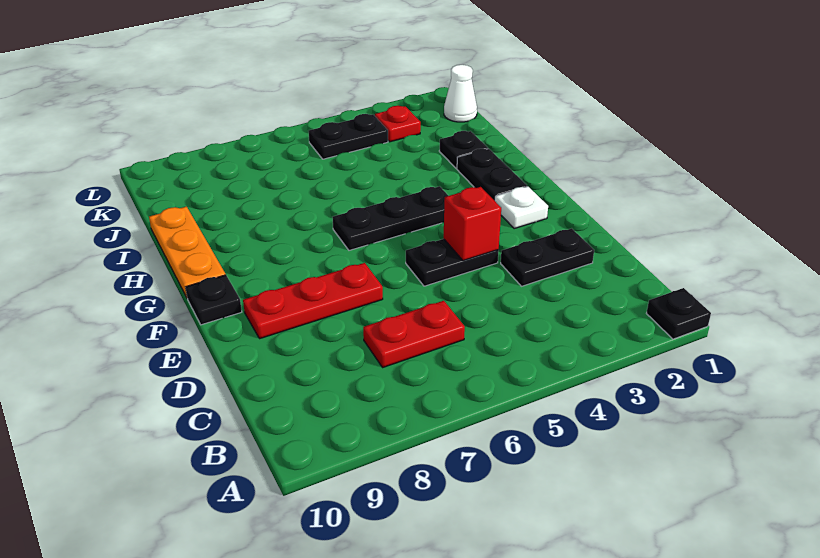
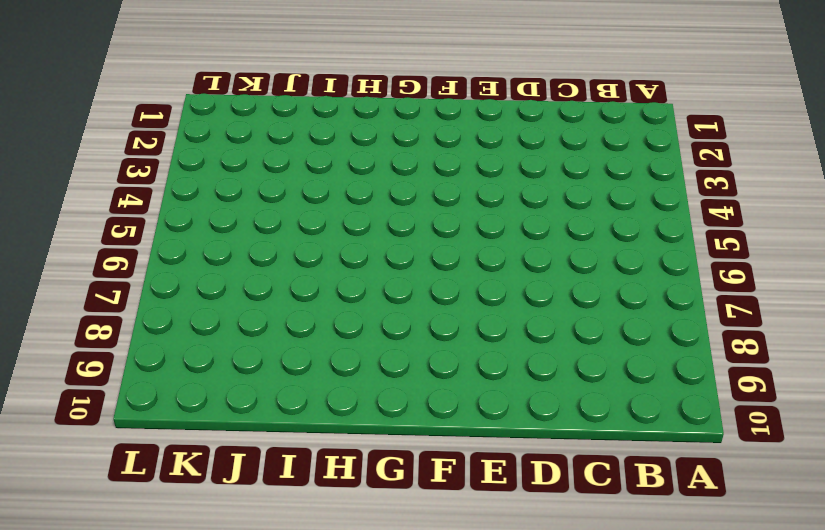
none -> black plate A1 level 1
none -> red plate C6:C7 level 1
none -> black plate D2:D3 level 1

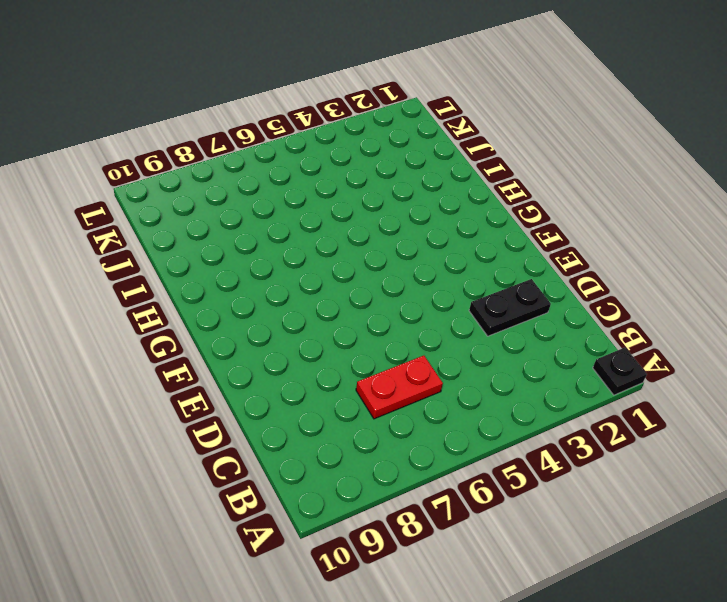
none -> black plate E4:E5 level 1
none -> red plate E7:E9 level 1
none -> white plate F2 level 1

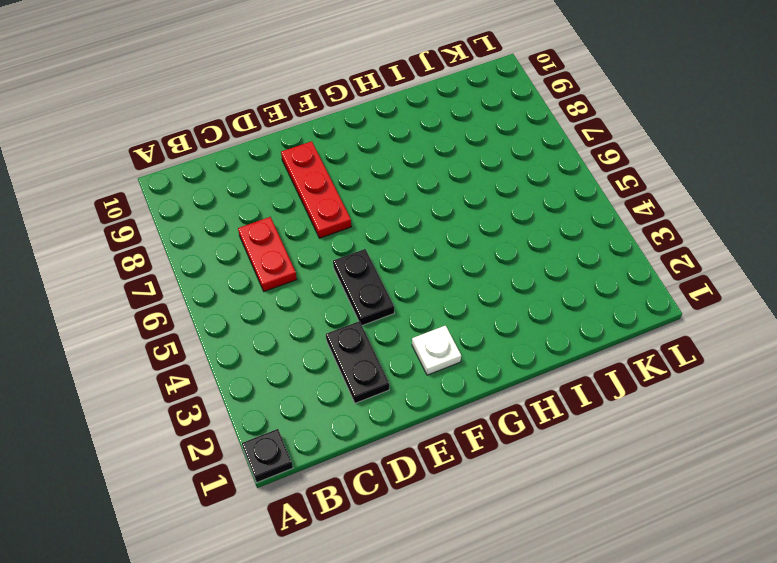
none -> black plate F10 level 1
none -> black plate G2:H2 level 1
none -> black plate G4:G6 level 1

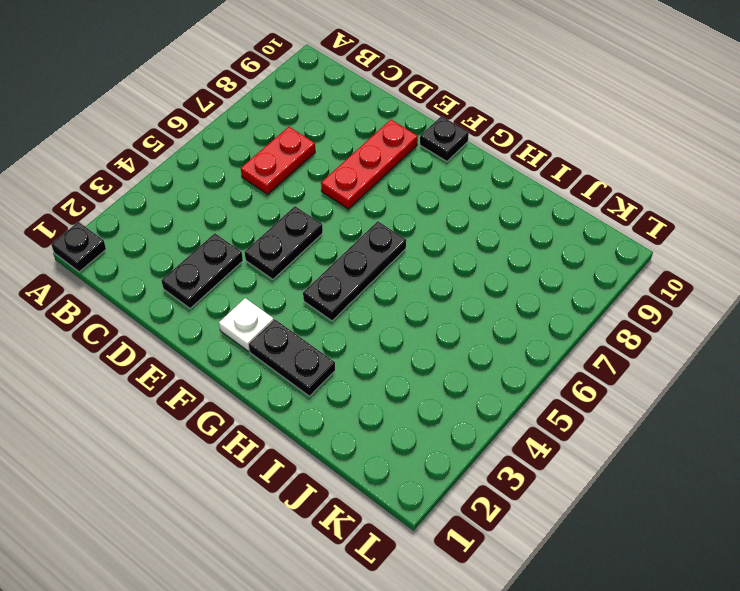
none -> orange plate G10:I10 level 1
none -> black plate I2 level 1
none -> white cone K1 level 1

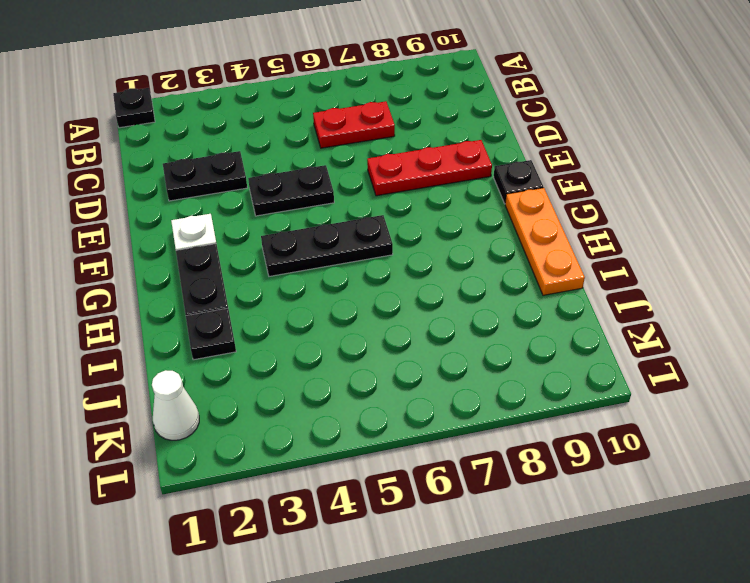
none -> red plate K3 level 1
none -> black plate K4:K5 level 1
none -> red brick E4 level 2

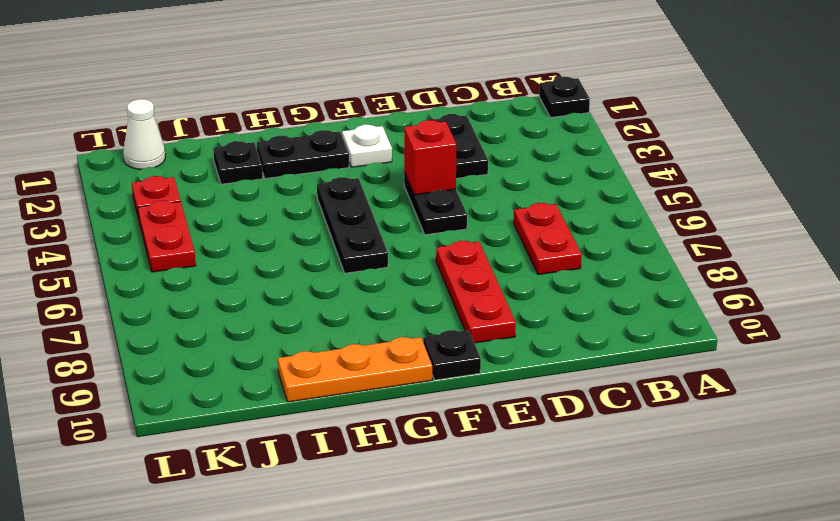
red plate K4:K5 level 1 -> black plate K4:K5 level 1

